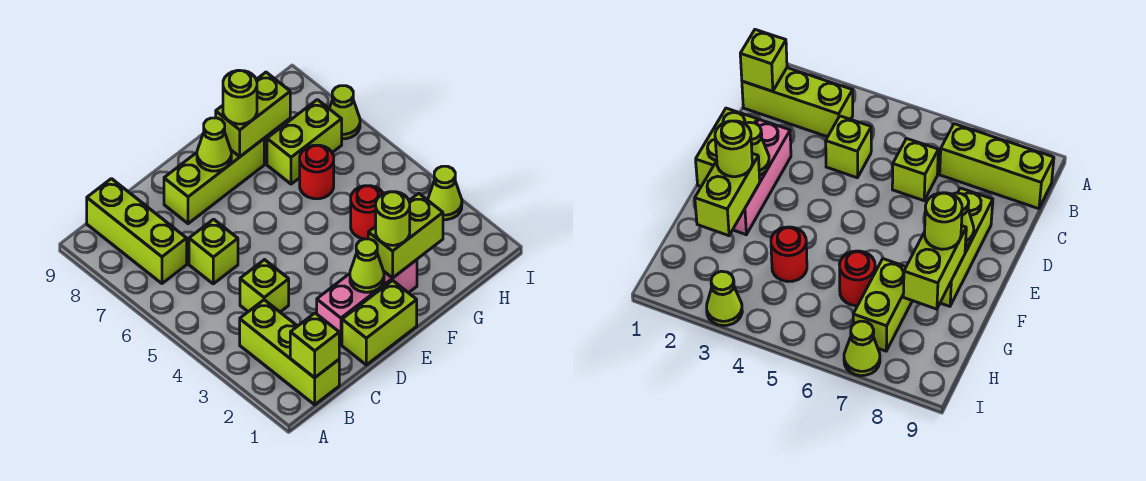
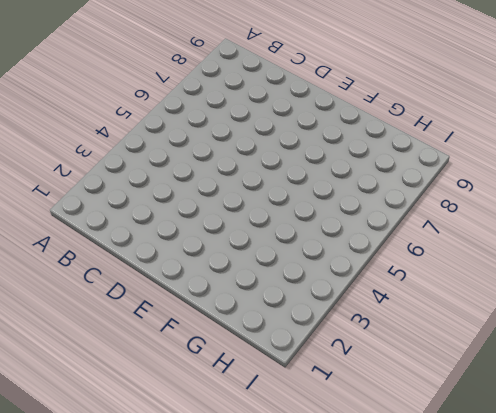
none -> lime brick B1:B3 level 1
none -> lime brick B7:B9 level 1
none -> lime brick C4 level 1

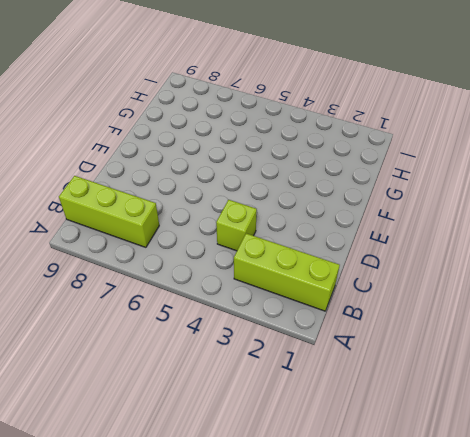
none -> lime brick C6 level 1
none -> lime brick D1:E1 level 1
none -> pink brick D2:F2 level 1

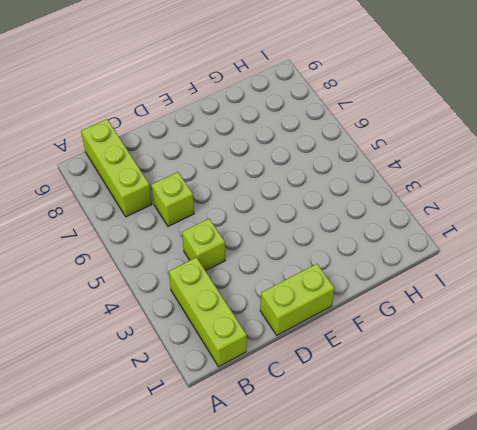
none -> pink brick D2:F2 level 1
none -> lime brick D8:F8 level 1
none -> red round brick G4 level 1

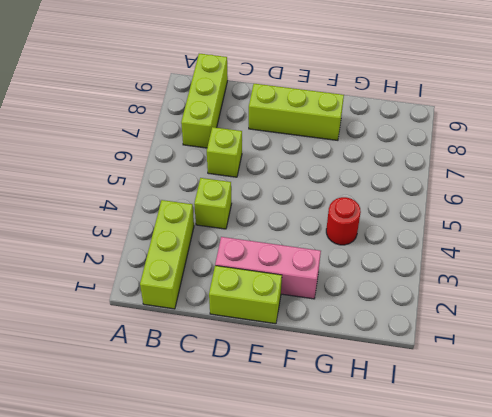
none -> red round brick G6 level 1
none -> lime brick G7:H7 level 1
none -> lime cone I3 level 1

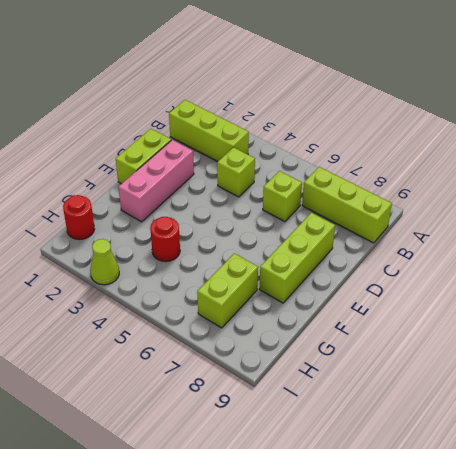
red round brick H1 level 1 -> red round brick G6 level 1
none -> lime cone I7 level 1
none -> lime brick B1 level 2
none -> lime cone E2 level 2

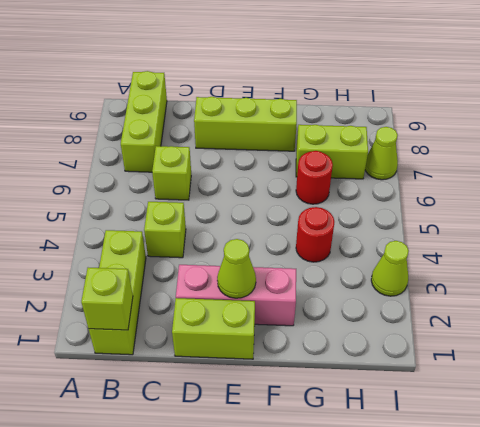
none -> lime cone E8 level 2
none -> lime brick F2:G2 level 2
none -> lime brick F8:G8 level 2

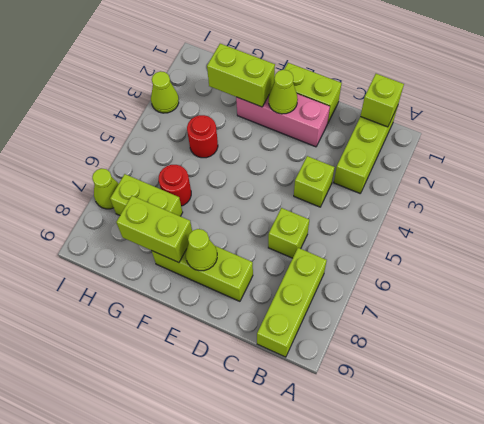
none -> lime round brick F2 level 3
none -> lime round brick F8 level 3

